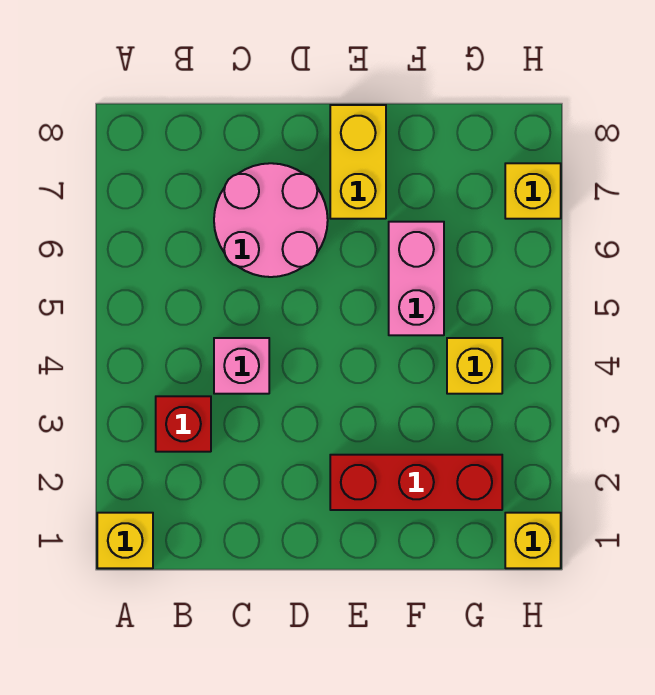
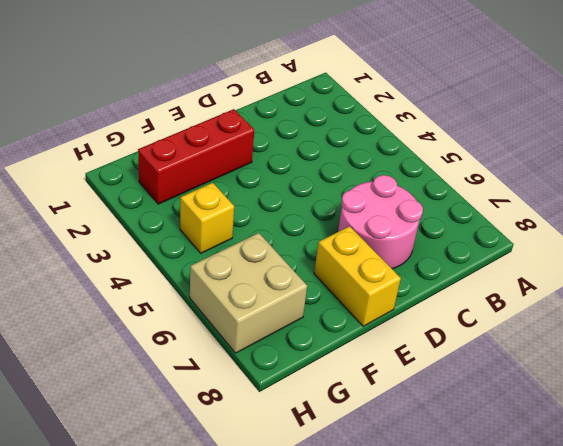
tan brick G6:H7 level 1 -> yellow brick H7 level 1
none -> yellow brick A1 level 1
none -> red brick B3 level 1

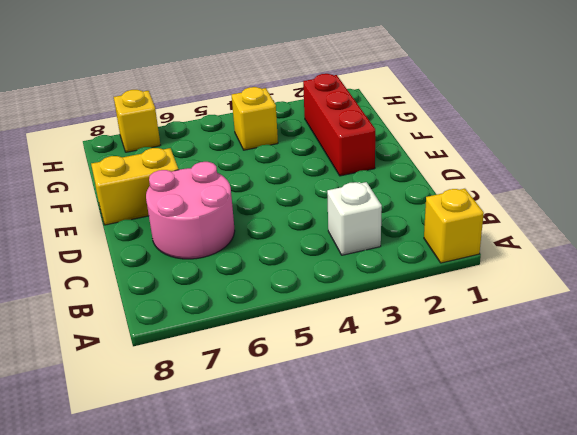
white brick B3 level 1 -> red brick B3 level 1
none -> pink brick C4 level 1
none -> pink brick F5:F6 level 1

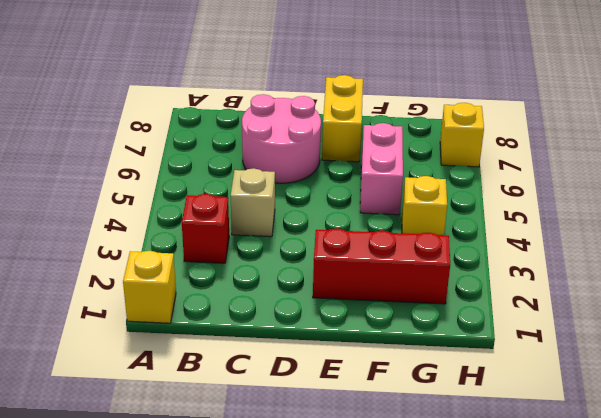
tan brick C4 level 1 -> pink brick C4 level 1
none -> yellow brick H1 level 1

